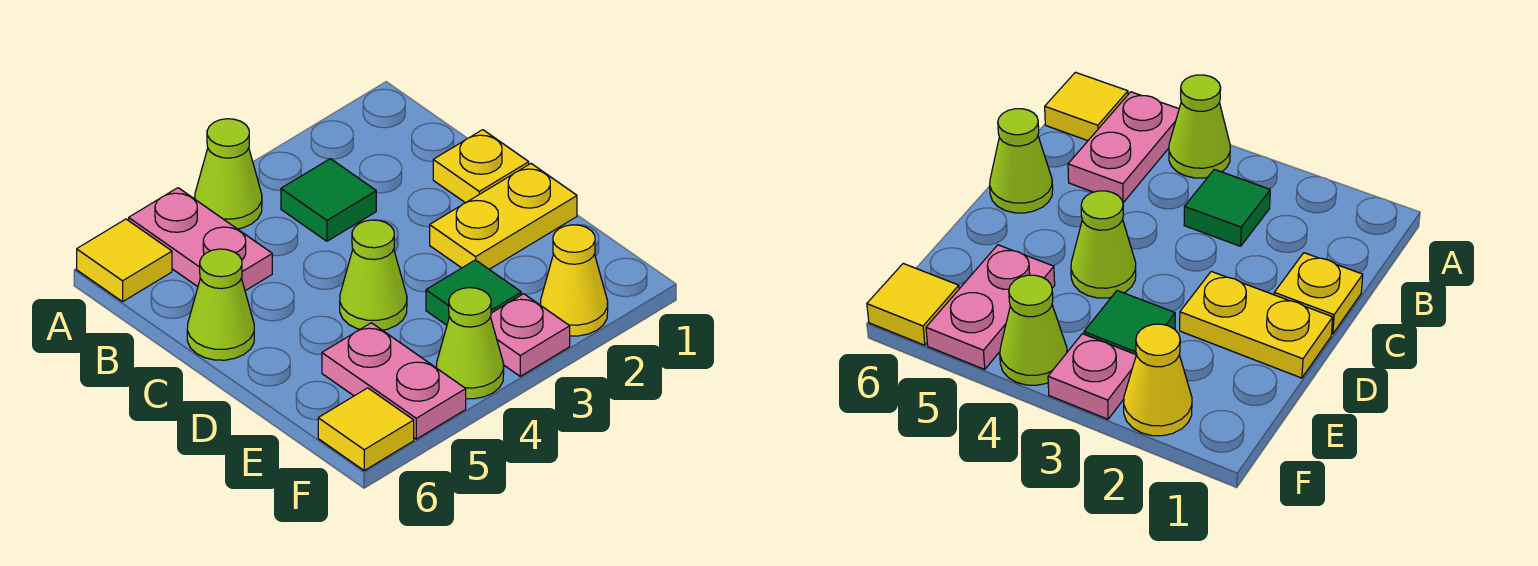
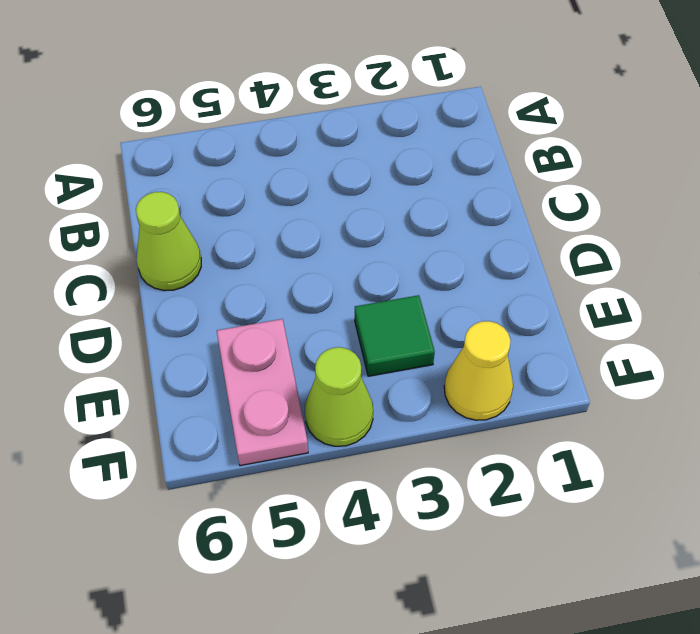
none -> lime cone A4 level 1
none -> pink plate A5:B5 level 1
none -> yellow tile A6 level 1

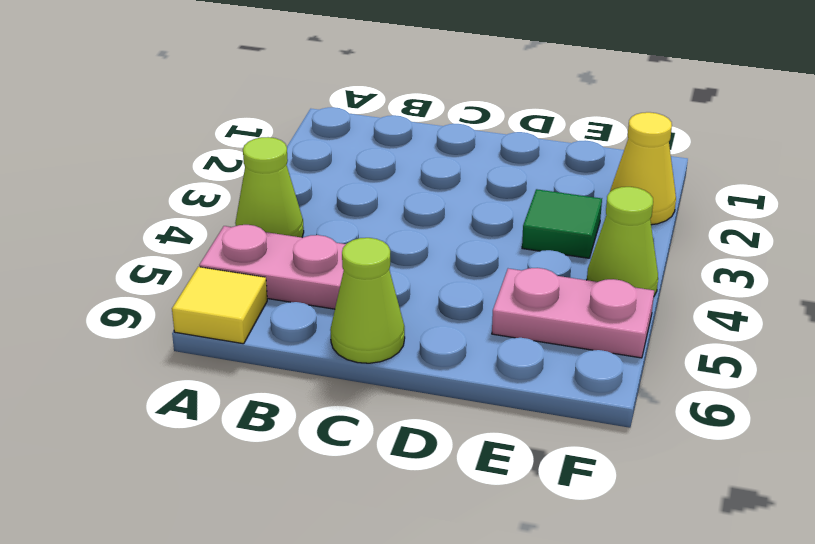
none -> green tile B3 level 1
none -> yellow plate C1 level 1
none -> yellow plate D1:D2 level 1

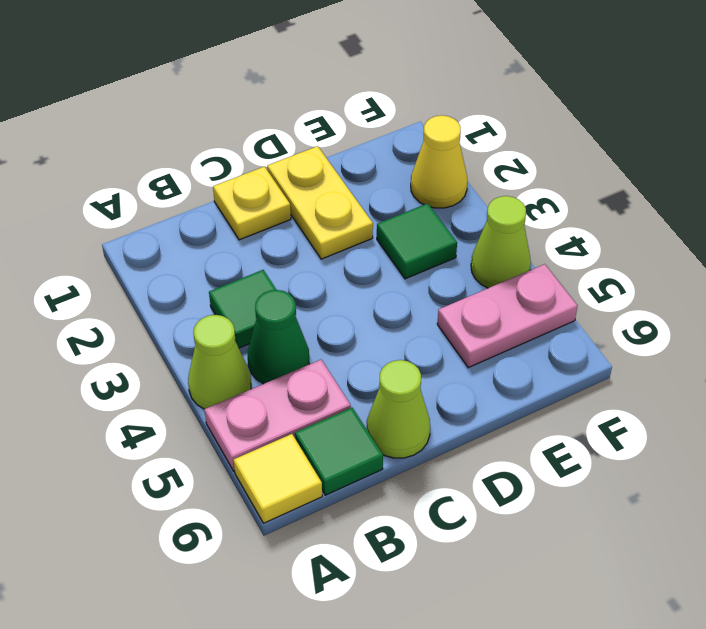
green cone B4 level 1 -> none
green tile B6 level 1 -> none
none -> lime cone D4 level 1
none -> pink plate F3 level 1
none -> yellow tile F6 level 1

